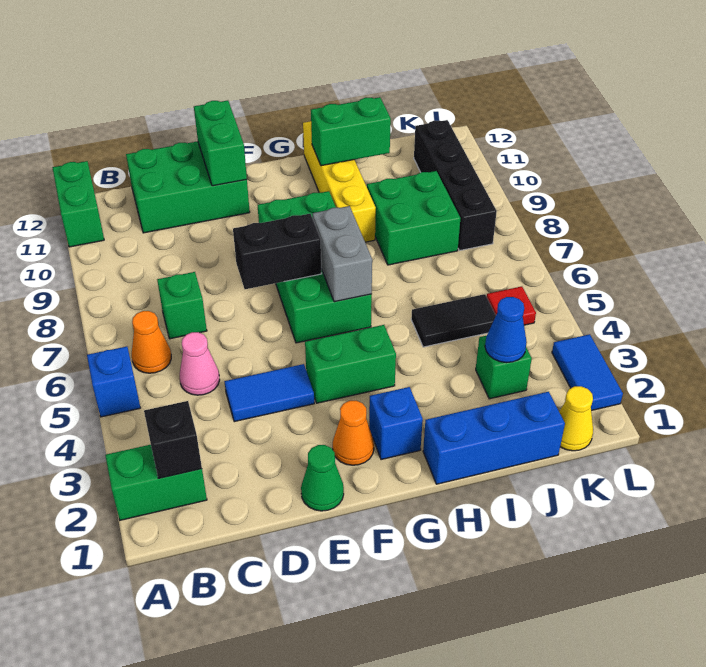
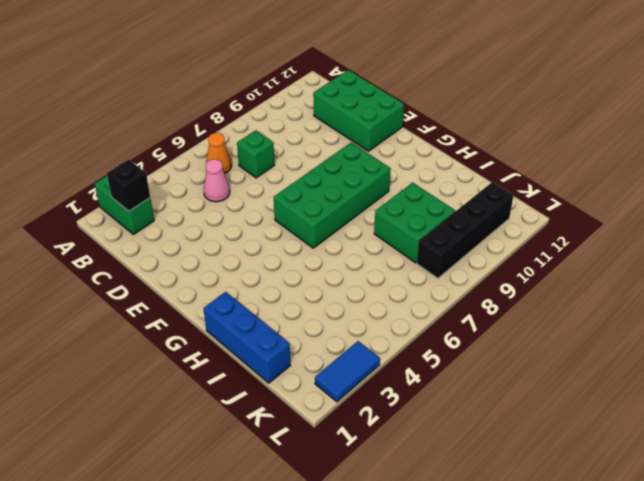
none -> blue brick A5 level 1
none -> green brick A11:A12 level 1
none -> blue tile D4:E4 level 1

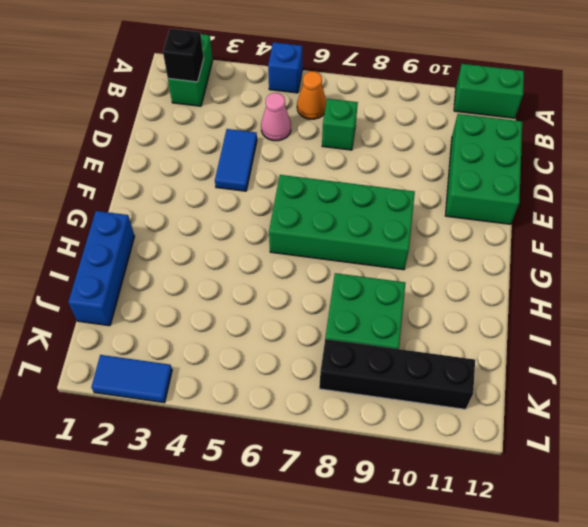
none -> green cone E1 level 1
none -> orange cone F2 level 1
none -> green brick F4:G4 level 1

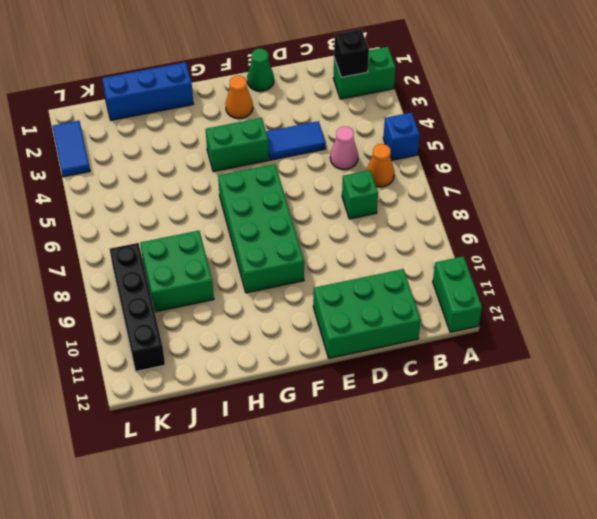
none -> blue brick G2 level 1
none -> yellow brick H9:H12 level 1
none -> black tile I5:J5 level 1

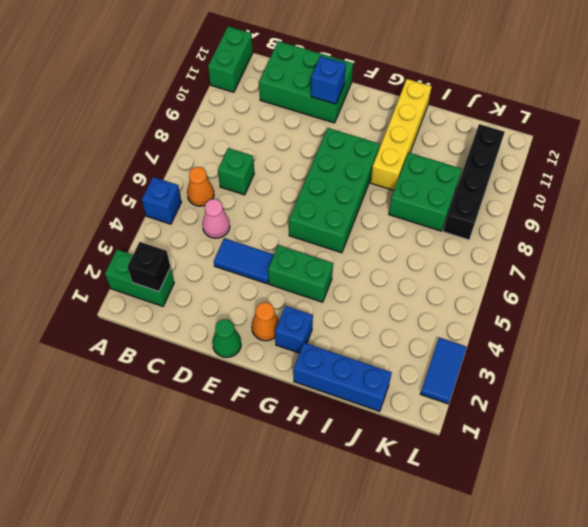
blue brick E11 level 2 -> green brick E11:E12 level 2
none -> black tile I5:J5 level 1
none -> green brick J3 level 1
none -> yellow cone K1 level 1

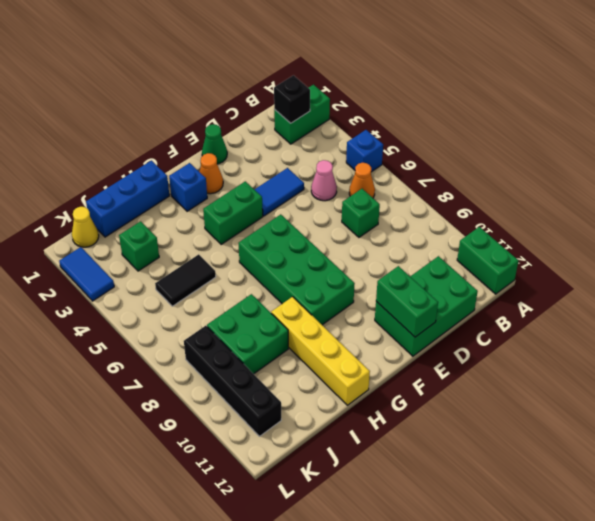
none -> red tile K5 level 1
none -> black brick E7:F7 level 2
none -> grey brick G6:G7 level 2

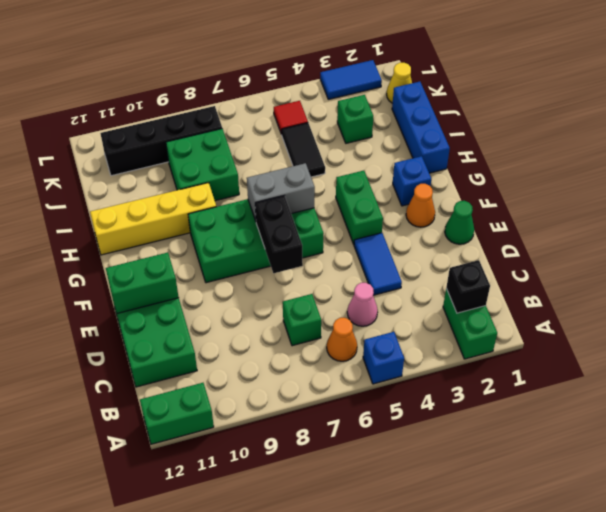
none -> green brick H11:I11 level 2
none -> blue cone J3 level 2

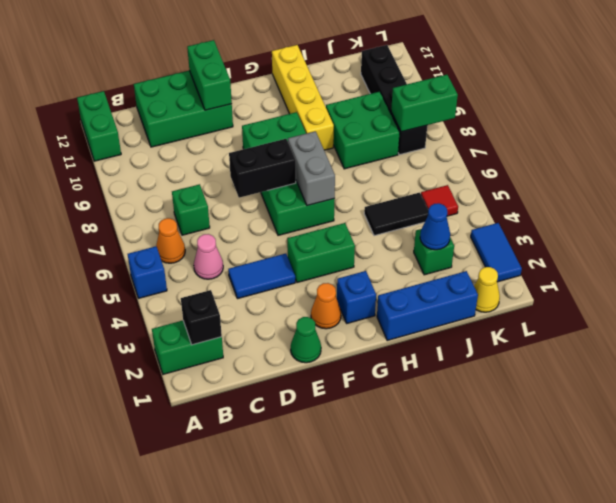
green brick K8:L8 level 2 -> green brick H11:I11 level 2

